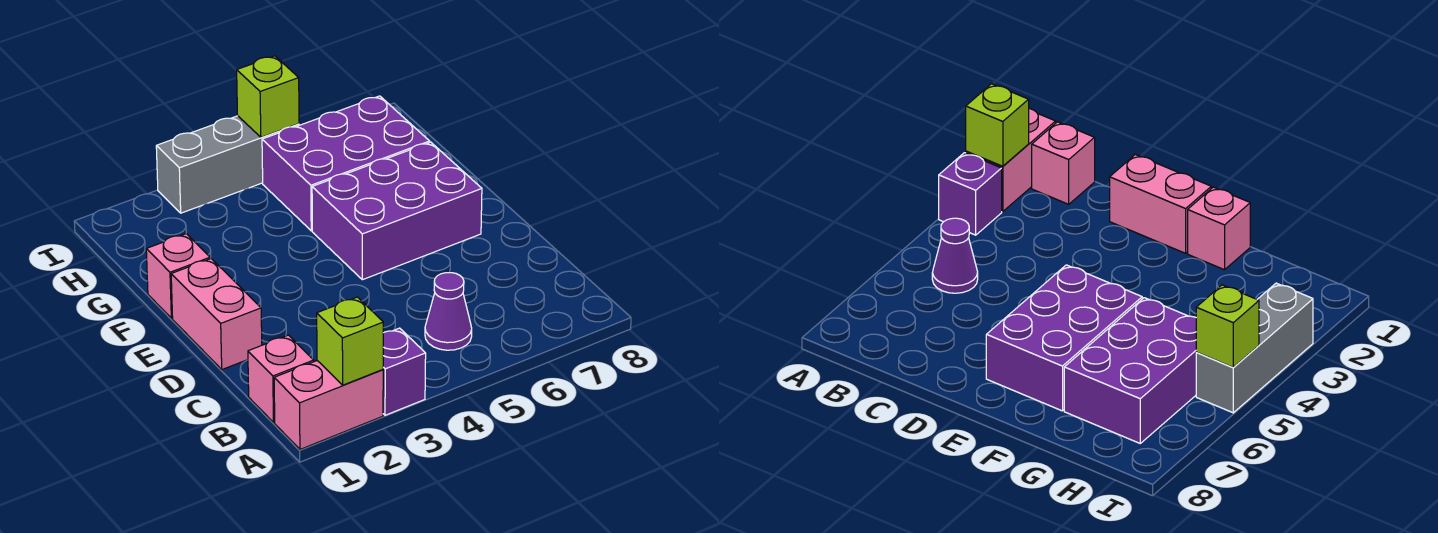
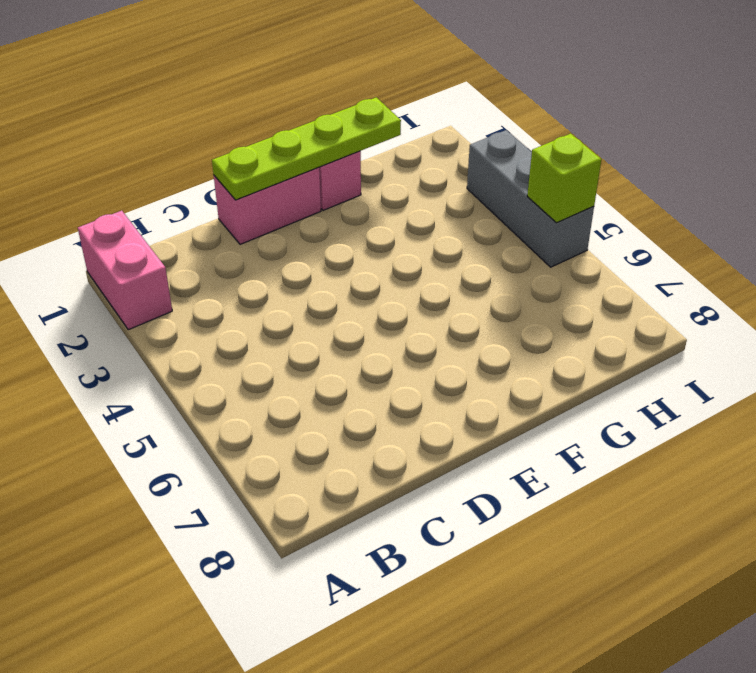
lime plate D1:G1 level 2 -> none
none -> purple brick A3 level 1
none -> pink brick B1 level 1

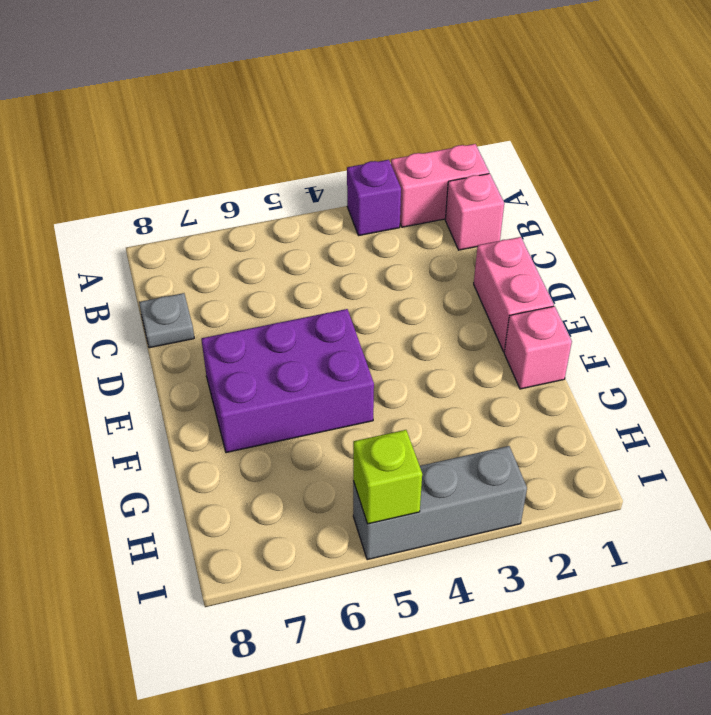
grey plate C8 level 1 -> none
none -> purple cone B5 level 1
none -> purple brick G5:H7 level 1

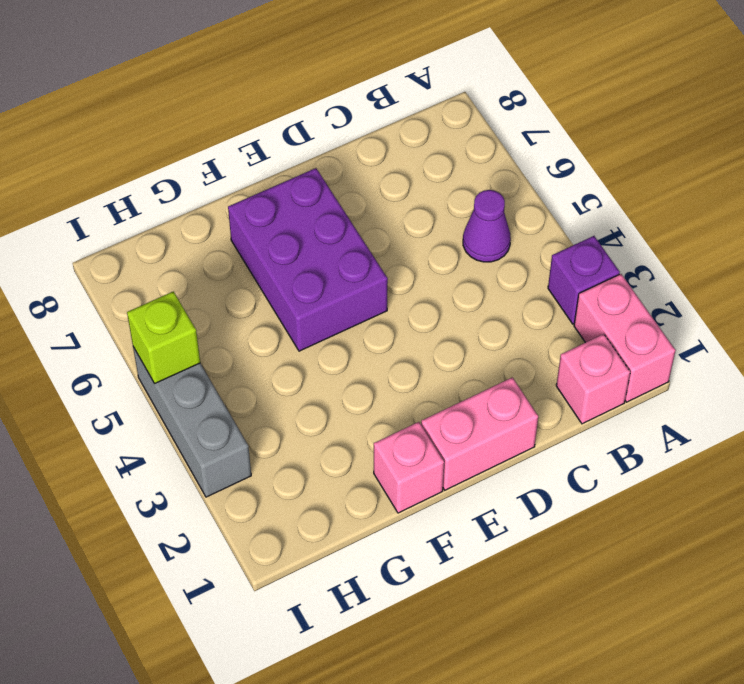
none -> purple brick G5:H7 level 1
none -> lime brick A2 level 2

